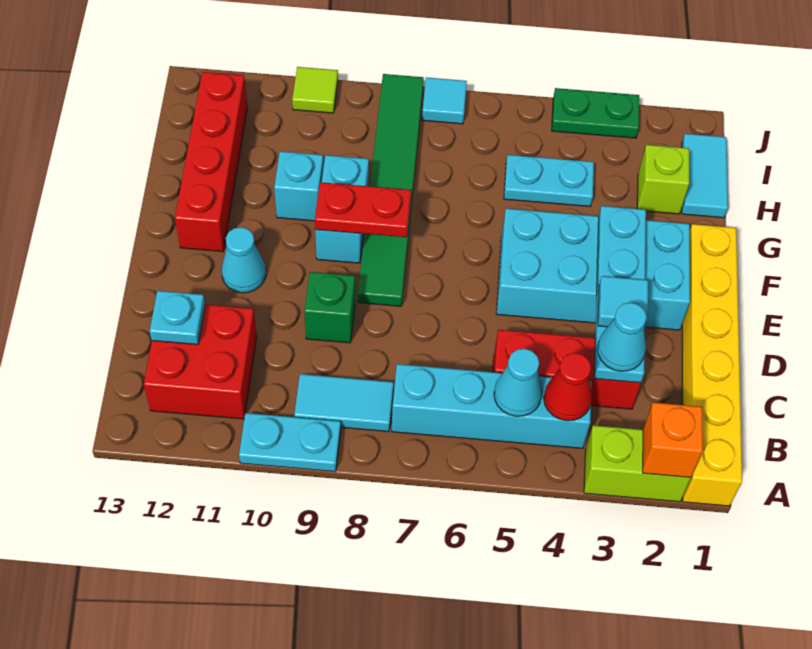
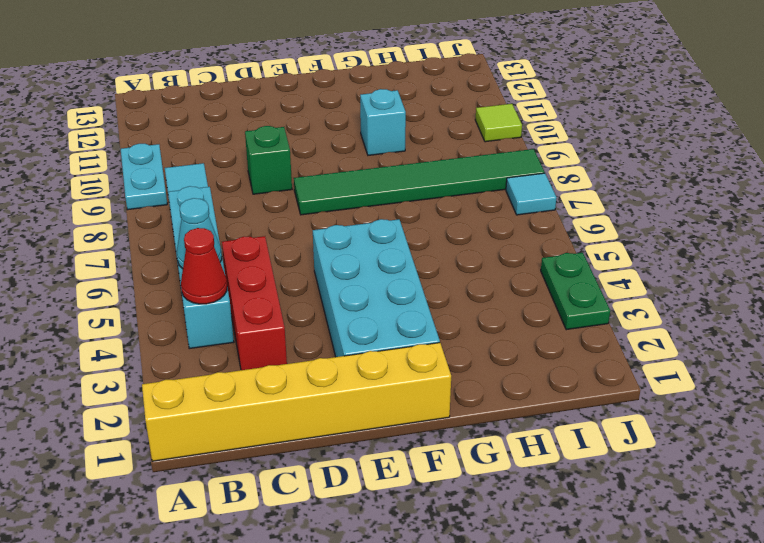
none -> lime brick A2:A3 level 1
none -> red brick B11:C12 level 1
none -> cyan cone E11 level 1

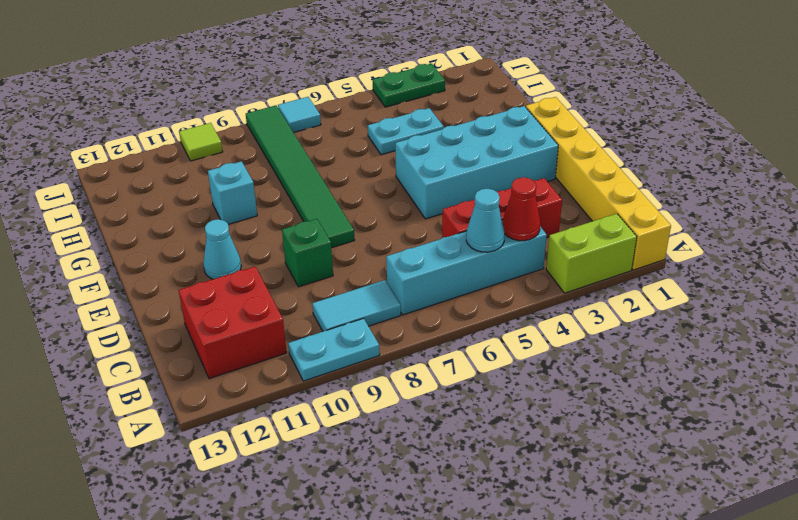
none -> cyan brick F9:G9 level 1
none -> red brick F12:I12 level 1
none -> cyan tile H1:I1 level 1

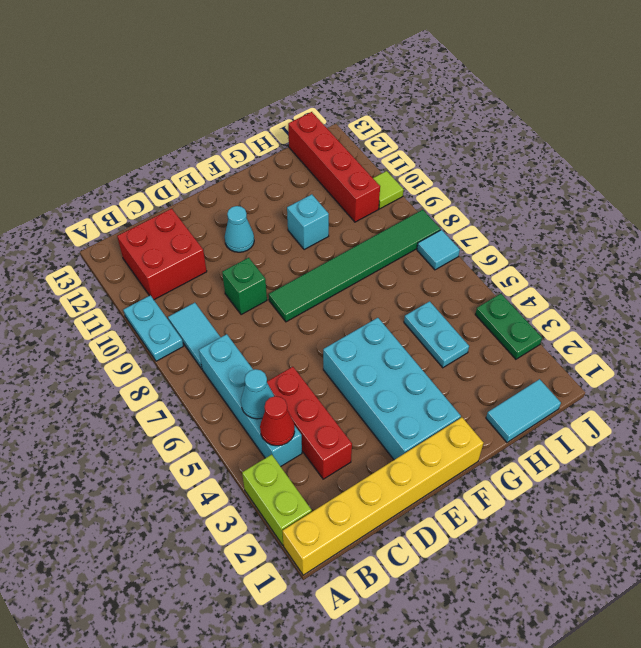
red brick I10:I13 level 1 -> red brick F12:I12 level 1
none -> cyan brick F9:G9 level 1
none -> lime brick H2 level 1
none -> orange brick A2 level 2

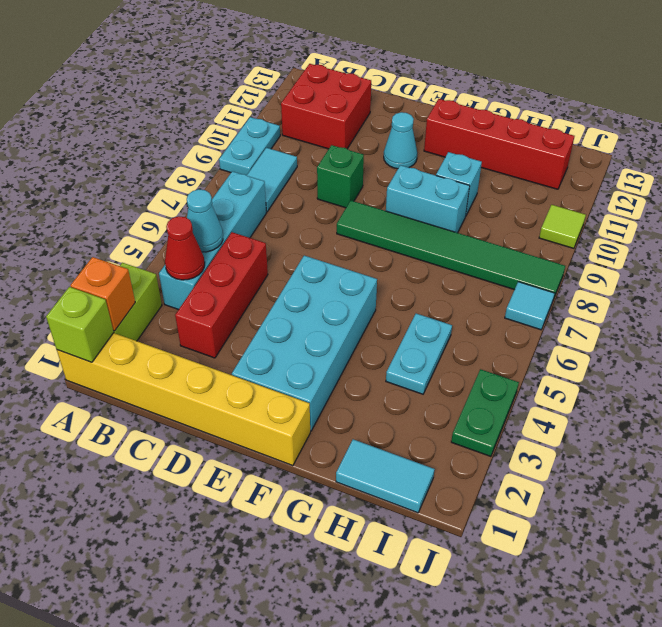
lime brick A1 level 2 -> lime brick H2 level 1
none -> cyan plate C3:F3 level 2
none -> cyan plate C12 level 2
none -> red plate F8:F9 level 2

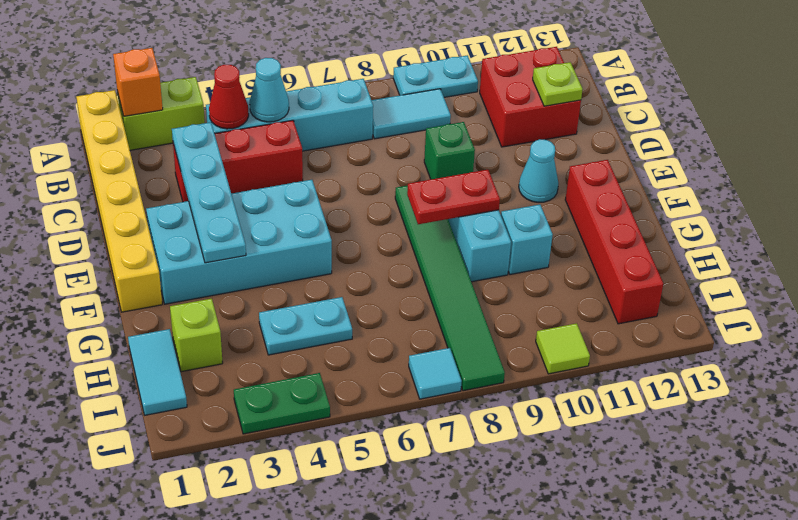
lime plate C12 level 2 -> cyan plate C12 level 2
none -> cyan cone C3 level 3
none -> cyan tile D3 level 3

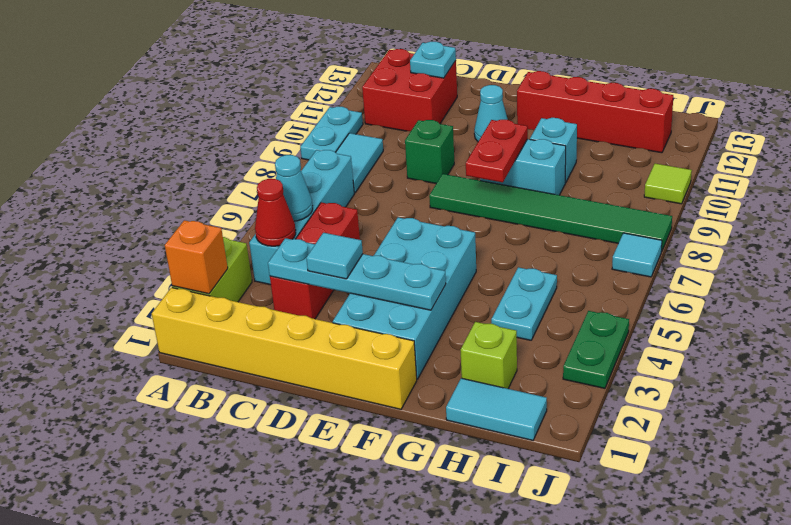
none -> cyan cone C3 level 3

